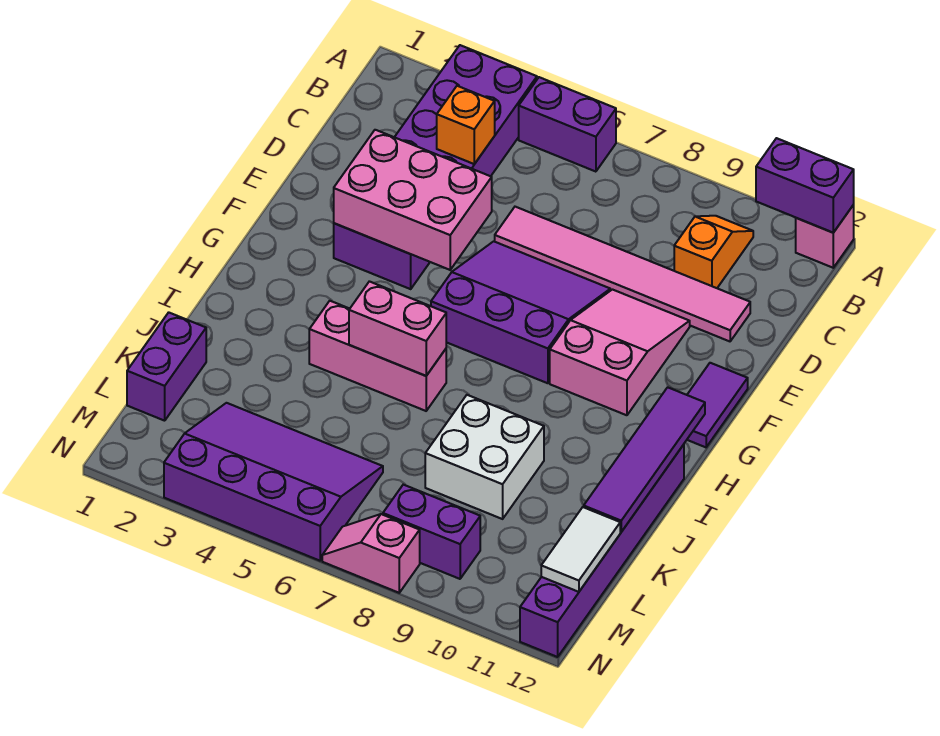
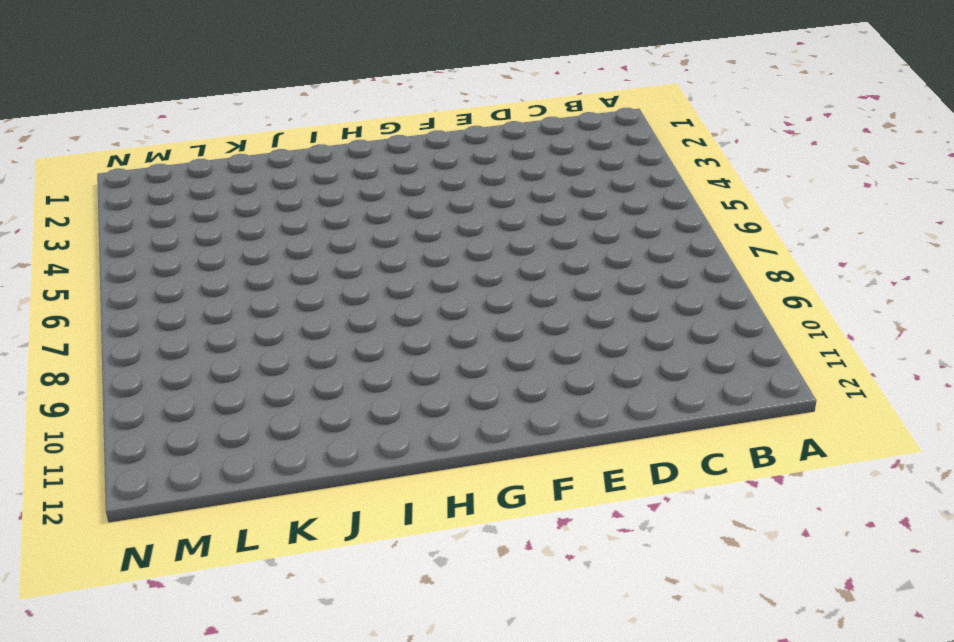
none -> purple brick A3:F4 level 1
none -> purple brick A5:A6 level 1
none -> pink brick A12 level 1

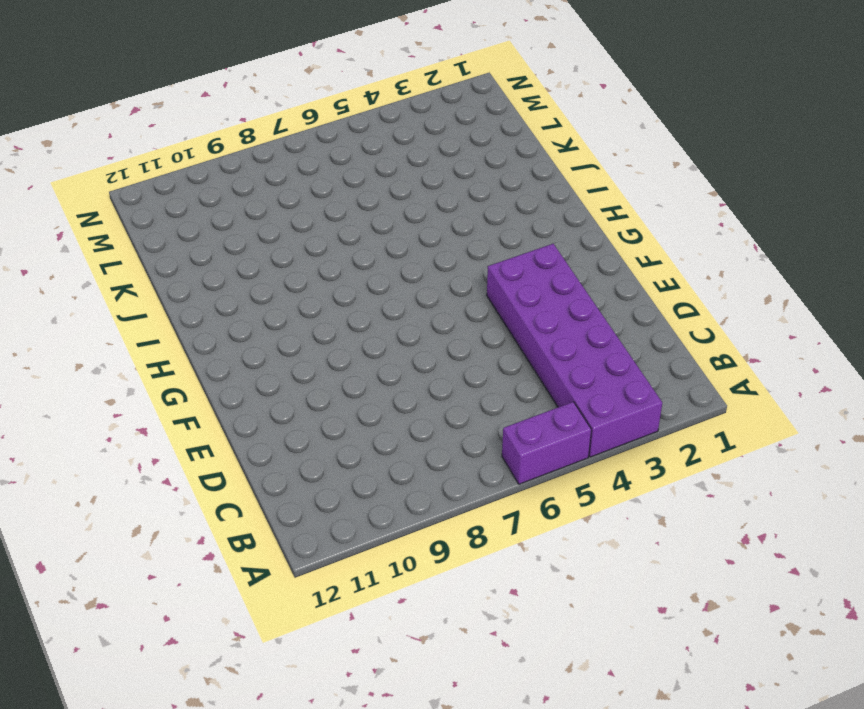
none -> pink brick A12 level 1
none -> orange slope B10:C10 level 1 top C
none -> pink tile D6:D11 level 1

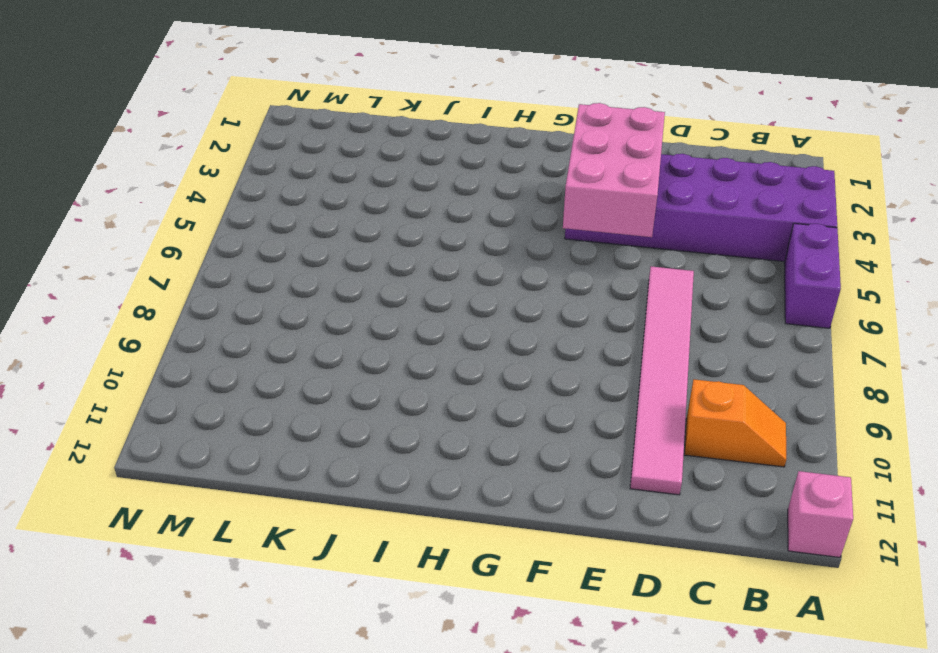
none -> purple slope E6:G8 level 1 top G
none -> pink slope E9:G10 level 1 top G
none -> purple tile F12:G12 level 1

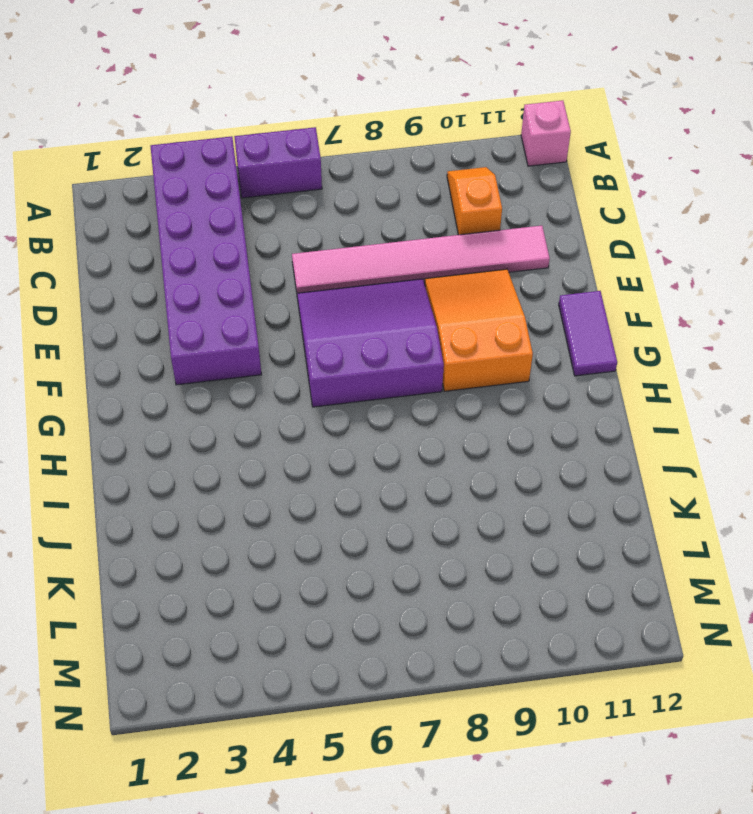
orange slope E9:G10 level 1 top G -> pink slope E9:G10 level 1 top G
none -> pink brick I4:I6 level 1
none -> purple brick I12:N12 level 1
none -> white brick J8:K9 level 1

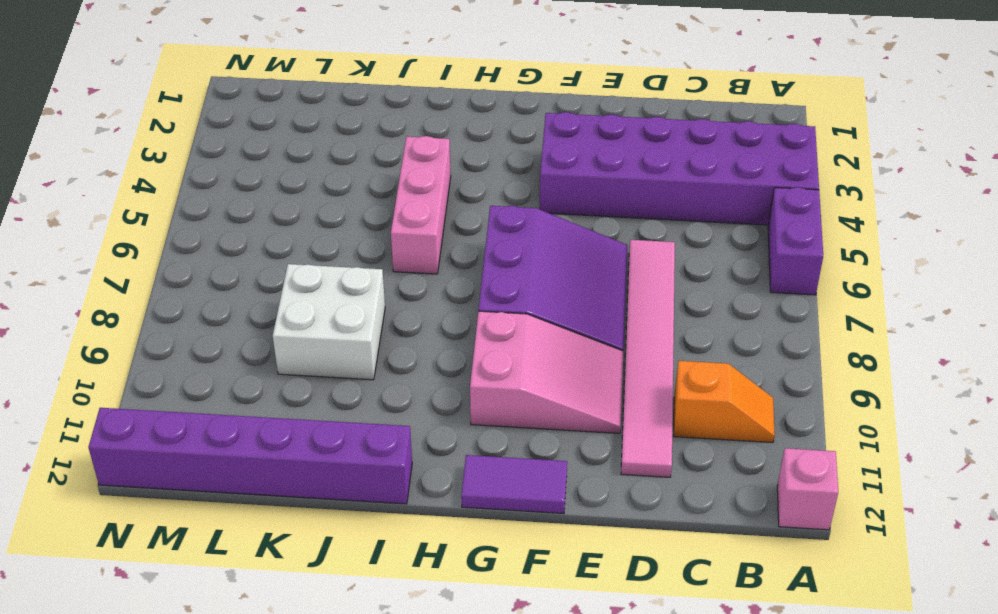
none -> purple brick K1:L1 level 1
none -> purple slope L3:N6 level 1 top N
none -> purple brick M8:M9 level 1

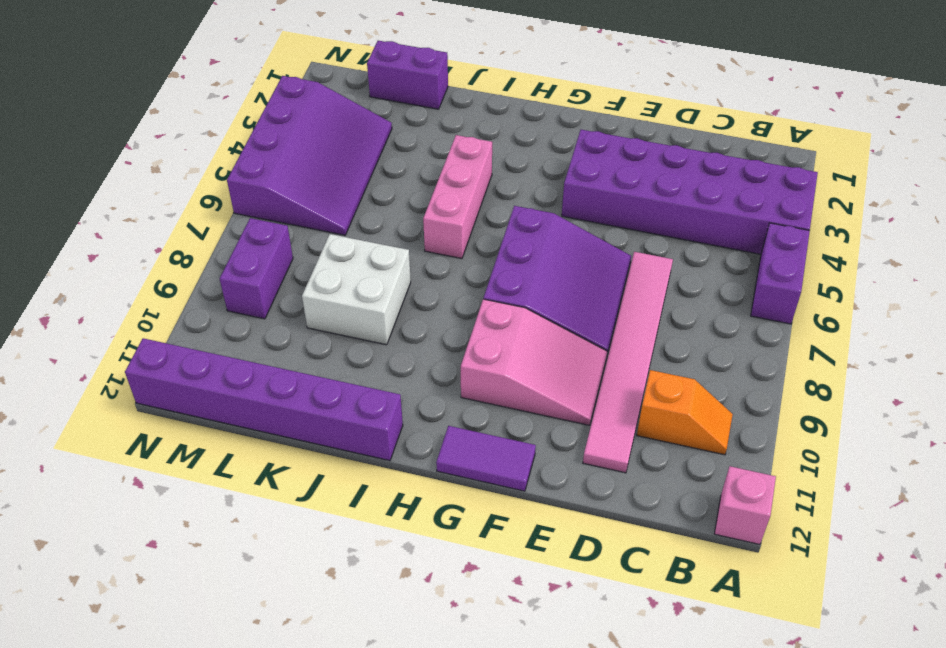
none -> pink slope N7:N8 level 1 top 8
none -> purple brick A11:A12 level 2
none -> orange brick C4 level 2

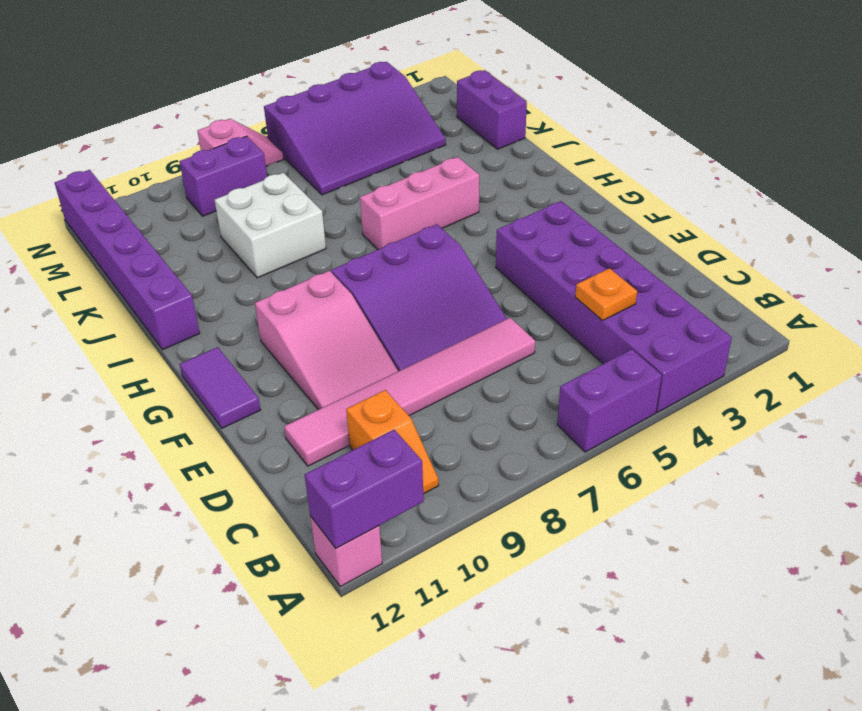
orange plate C4 level 2 -> orange brick C4 level 2
none -> pink brick E3:F5 level 2
none -> purple tile H12:K12 level 2
none -> pink brick I5:I6 level 2

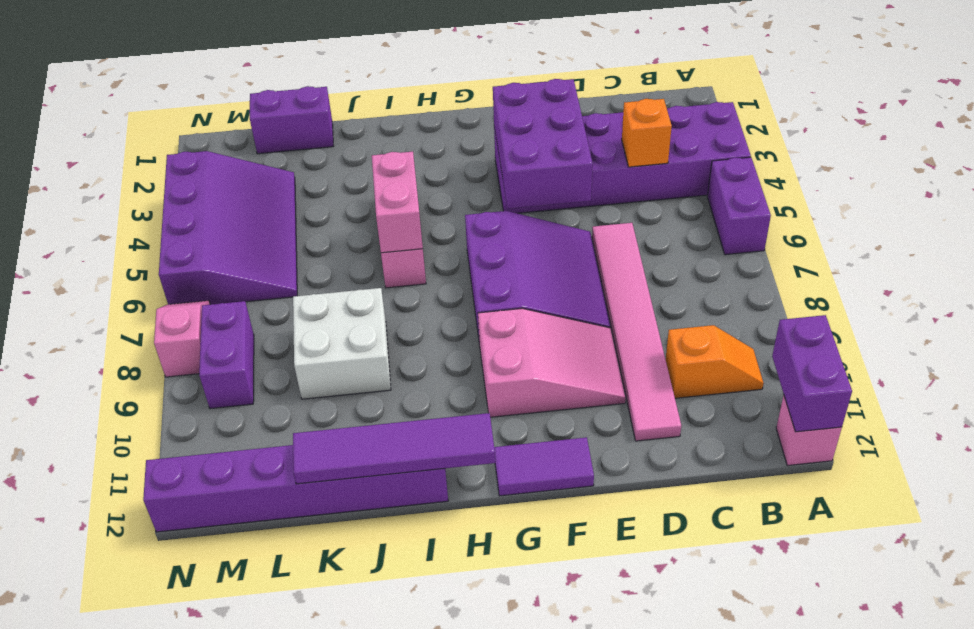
purple brick E3:F5 level 2 -> pink brick E3:F5 level 2
none -> white tile L12:M12 level 2

